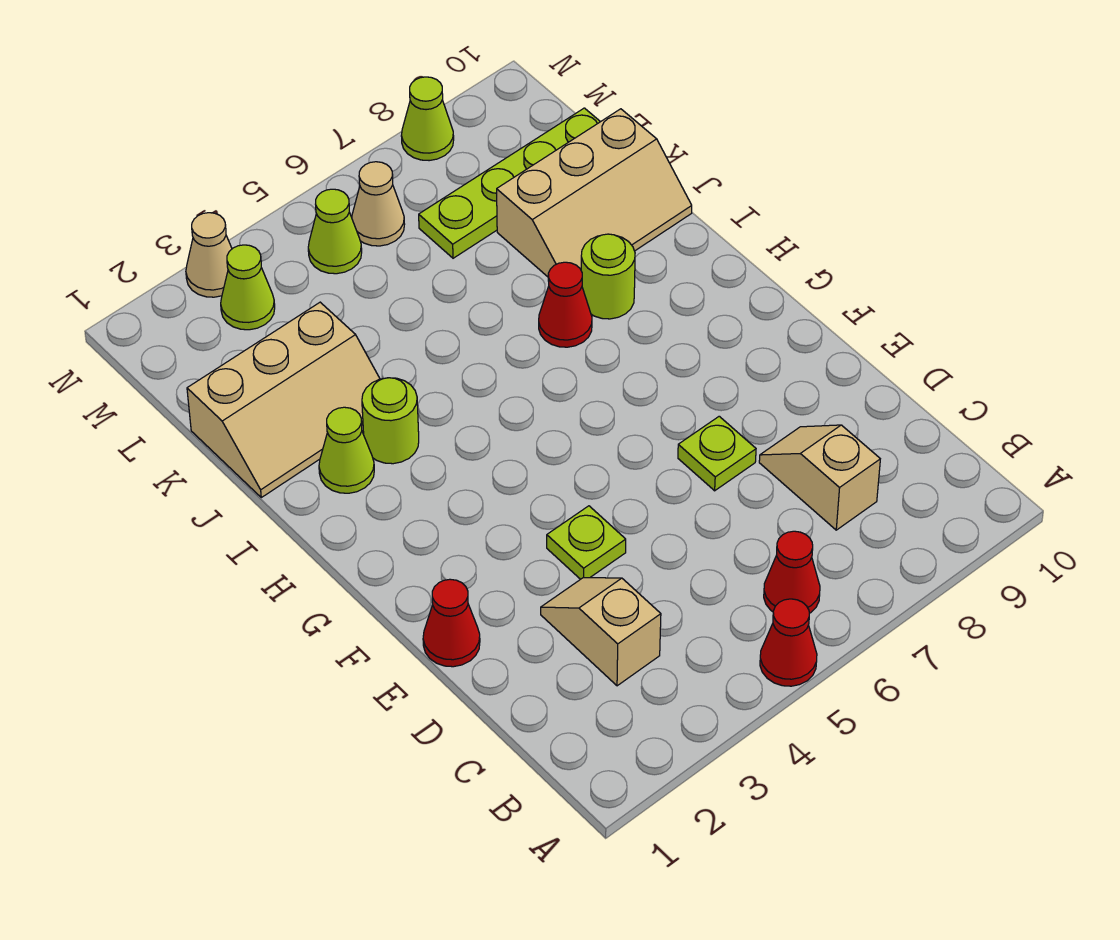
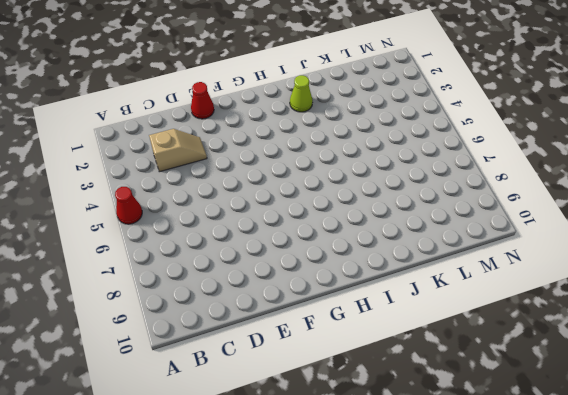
none -> red cone B6 level 1
none -> tan slope C8:D8 level 1 top C
none -> lime plate E4 level 1

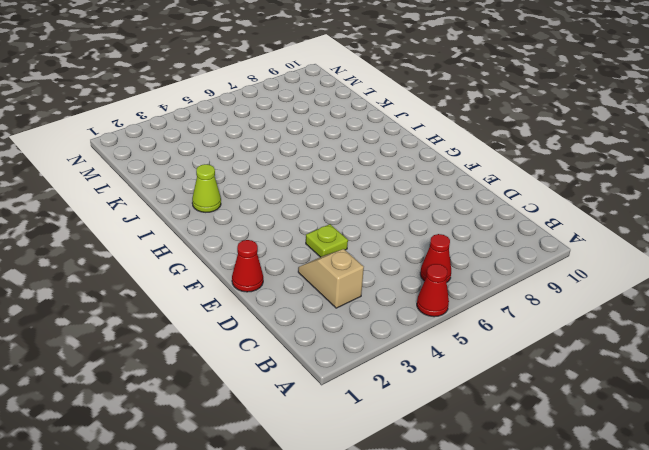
none -> tan slope C8:D8 level 1 top C
none -> lime plate E7 level 1
none -> lime round brick I3 level 1

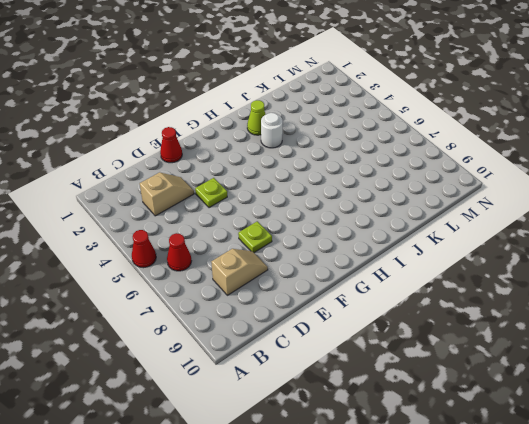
white round brick I3 level 1 -> lime round brick I3 level 1
none -> red cone I7 level 1
none -> lime round brick I8 level 1
none -> tan slope J1:K3 level 1 top K

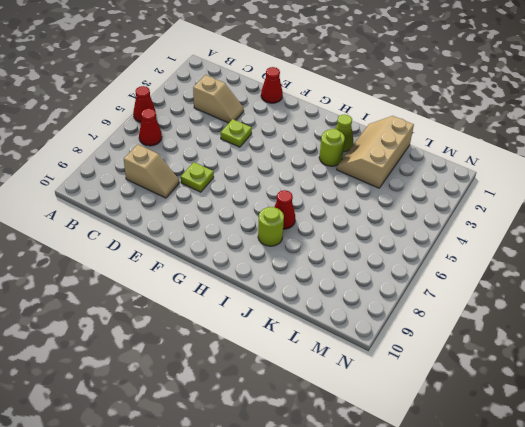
none -> tan slope J8:K10 level 1 top K
none -> lime plate L7:L10 level 1
none -> lime cone M3 level 1

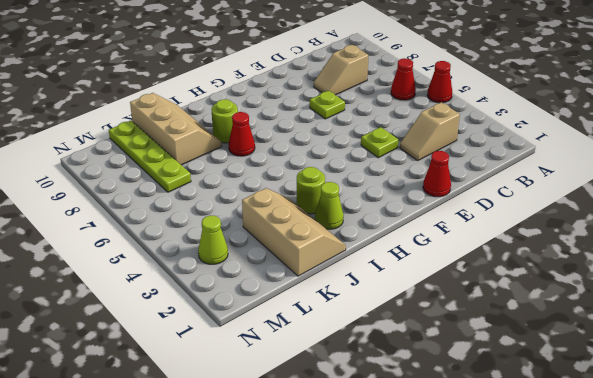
none -> lime cone M5 level 1
none -> tan cone M6 level 1
none -> tan cone N3 level 1

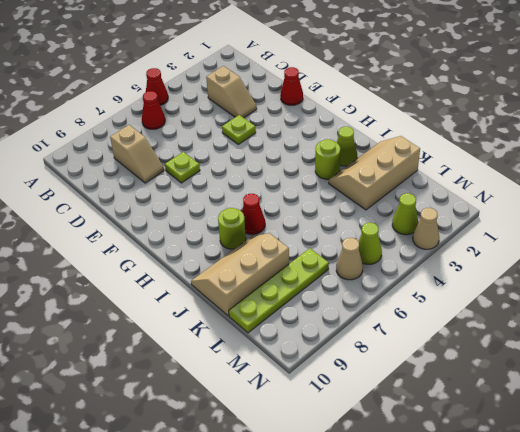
none -> lime cone N8 level 1

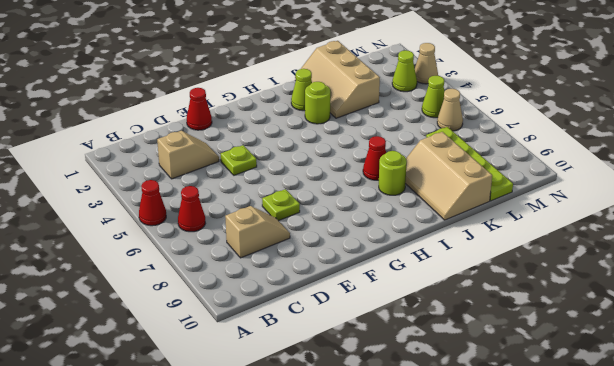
none -> lime cone N8 level 1

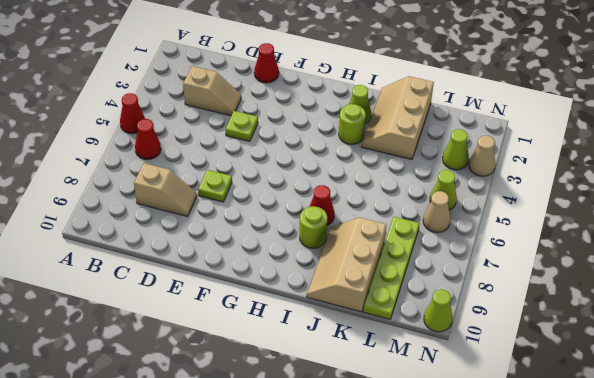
lime cone N10 level 1 -> lime cone N8 level 1

